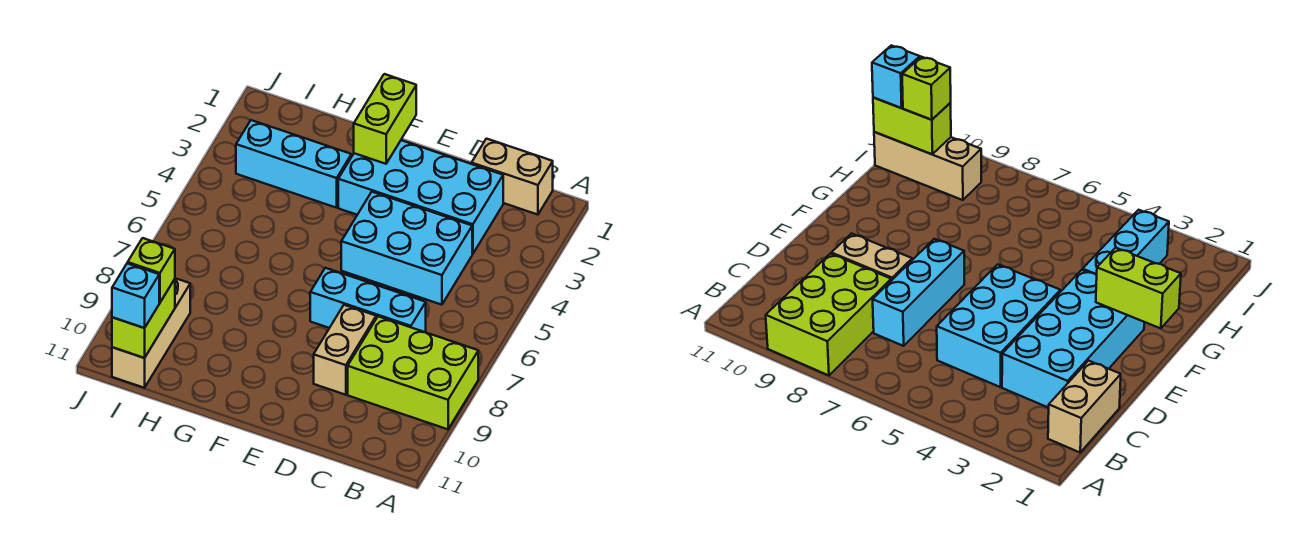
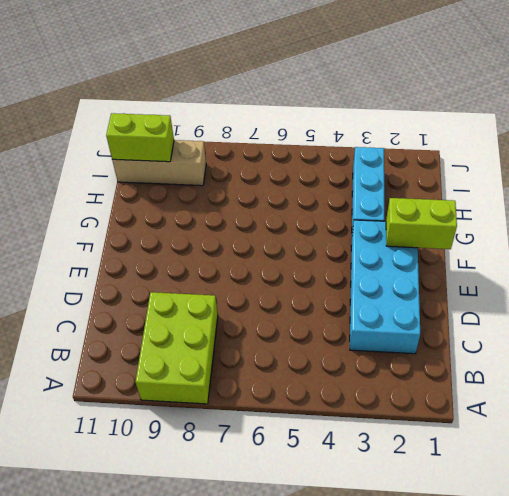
none -> tan brick B1:C1 level 1
none -> cyan brick C4:E5 level 1
none -> cyan brick C7:E7 level 1

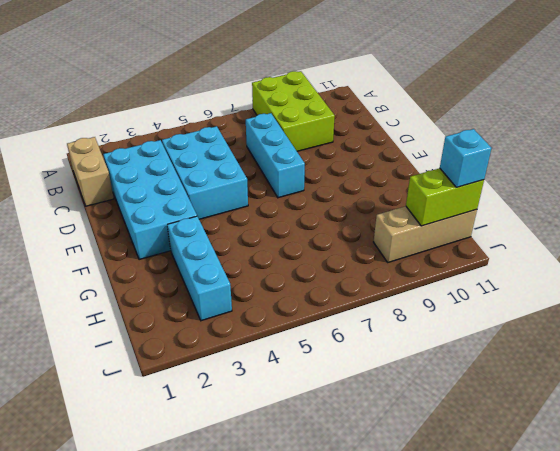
none -> tan brick D8:D9 level 1
none -> lime brick F1:F2 level 2
none -> lime brick I10 level 3

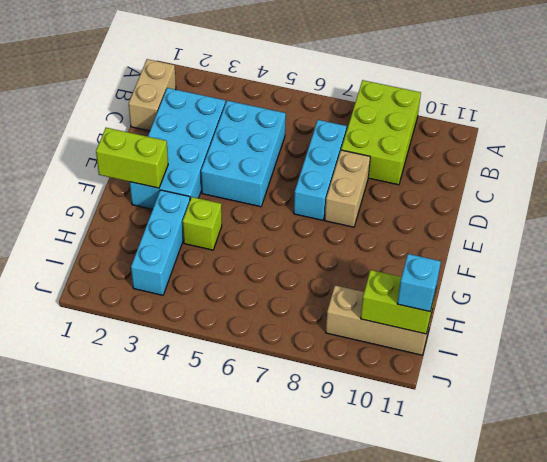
tan brick D8:E8 level 1 -> tan brick D8:D9 level 1
lime brick G4 level 1 -> lime brick I10 level 3

